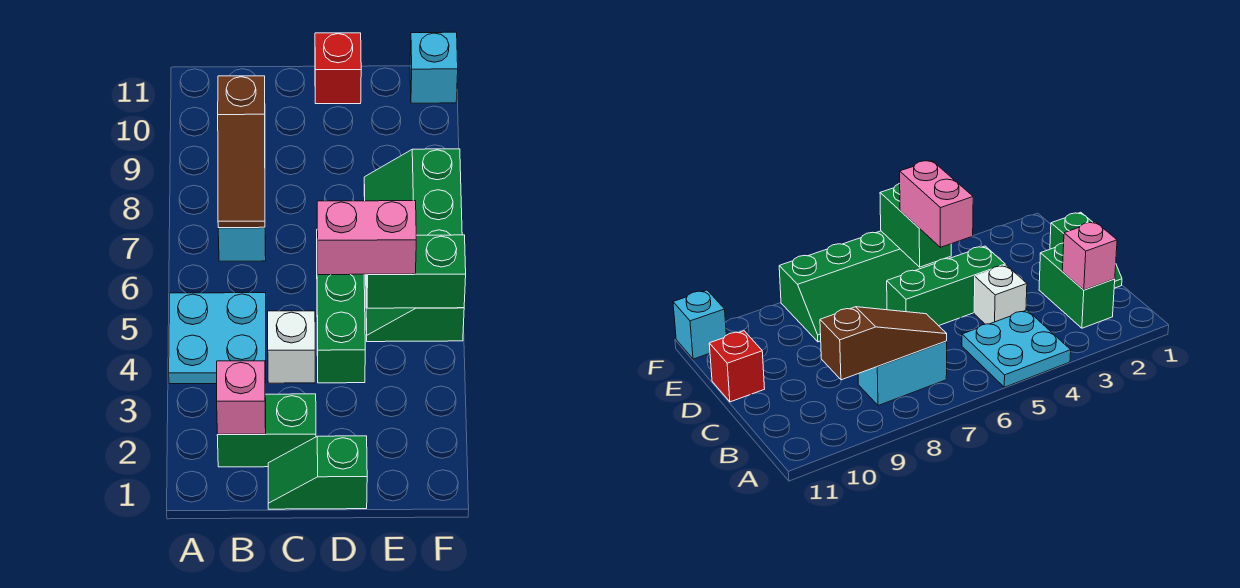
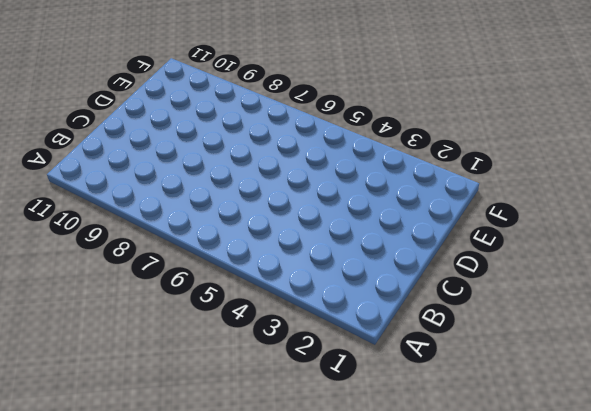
none -> cyan plate A4:B5 level 1
none -> green brick B2:C2 level 1
none -> cyan brick B7:B8 level 1

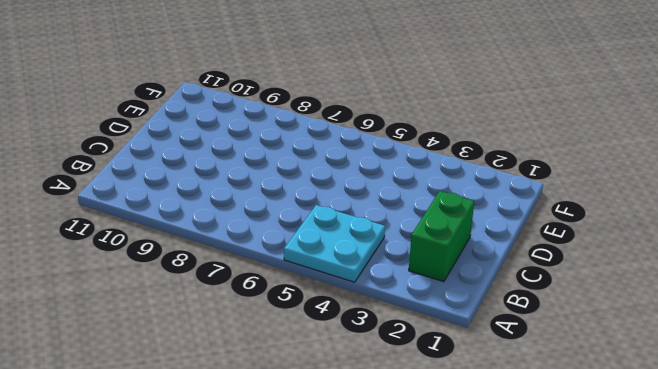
none -> cyan brick B7:B8 level 1
none -> green slope C1:D1 level 1 top D
none -> white brick C4 level 1

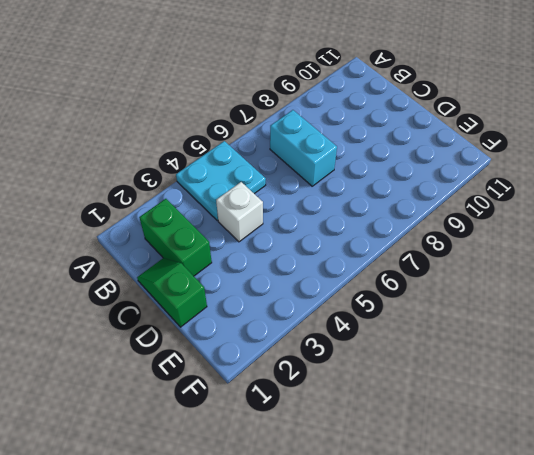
cyan brick B7:C7 level 1 -> cyan brick B7:B8 level 1
none -> green brick D4:D6 level 1
none -> red brick D11 level 1
none -> green slope E5:F8 level 1 top F

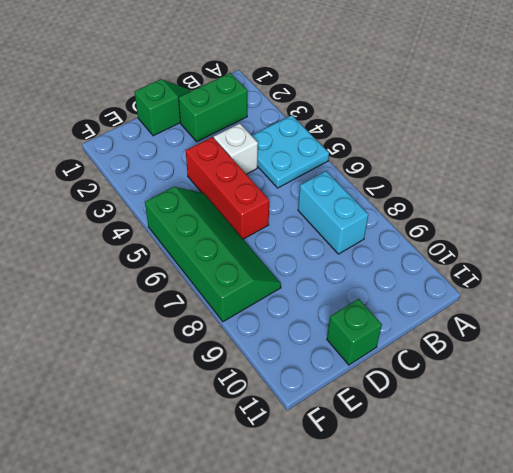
red brick D4:D6 level 1 -> green brick D4:D6 level 1
green brick D11 level 1 -> red brick D11 level 1
none -> cyan brick F11 level 1
none -> pink brick B2 level 2
none -> brown slope B7:B9 level 2 top 9

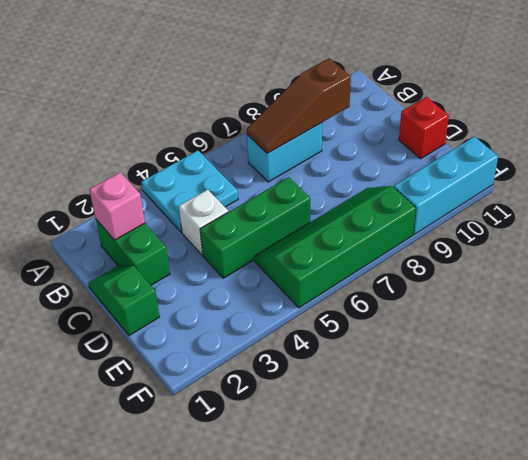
cyan brick F9:F11 level 1 -> cyan brick F11 level 1
none -> green brick E5:F5 level 2
none -> pink brick D5:E5 level 3

